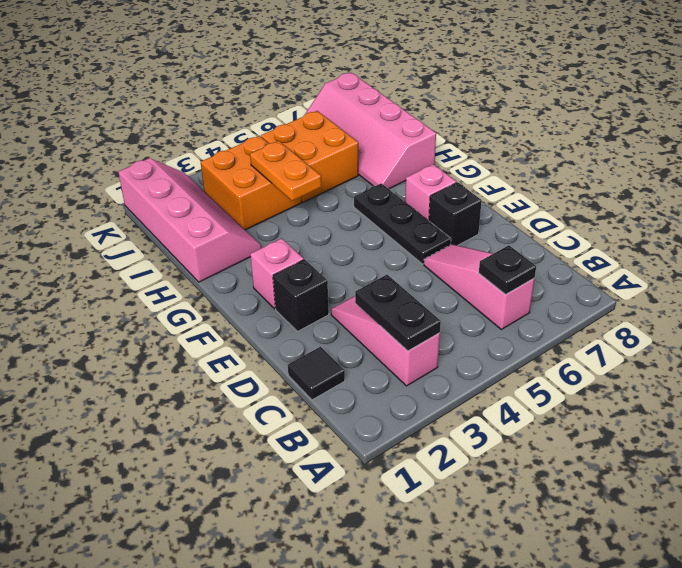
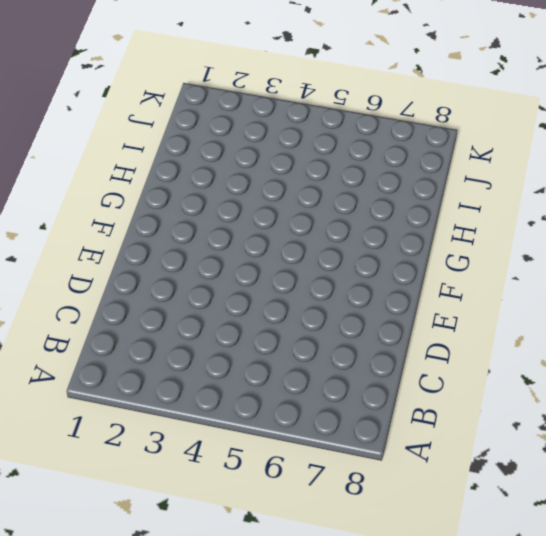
none -> pink slope B3:D3 level 1 top B
none -> pink slope B6:D6 level 1 top B
none -> black tile C1 level 1

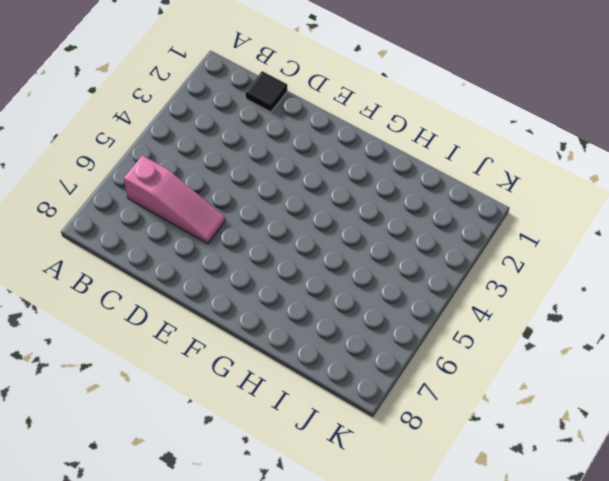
none -> pink slope B3:D3 level 1 top B
none -> black brick E2 level 1
none -> black plate E6:G6 level 1

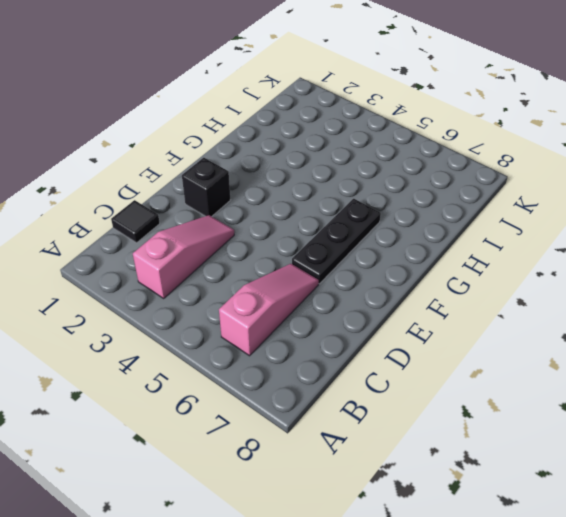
none -> black brick E7 level 1
none -> pink brick F2 level 1
none -> pink brick F7 level 1

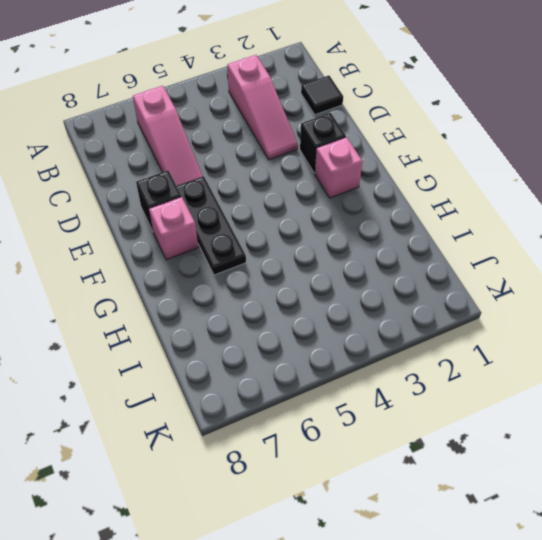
none -> pink slope H1:K2 level 1 top 1
none -> pink slope H7:K8 level 1 top 8
none -> orange brick I3:J4 level 1

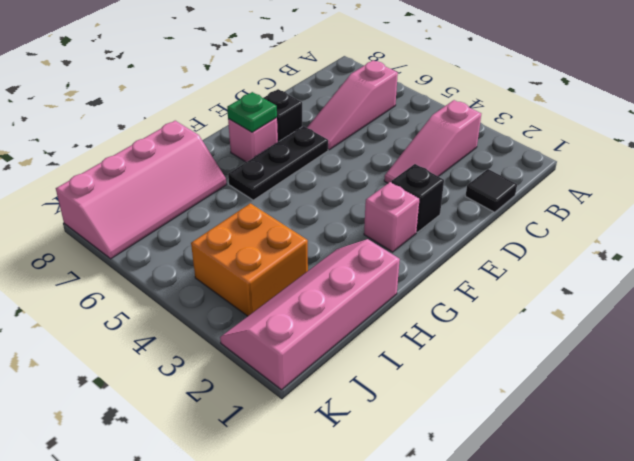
green plate F7 level 2 -> none
none -> orange brick I5:J6 level 1
none -> black plate B3:C3 level 2
none -> black plate B6 level 2

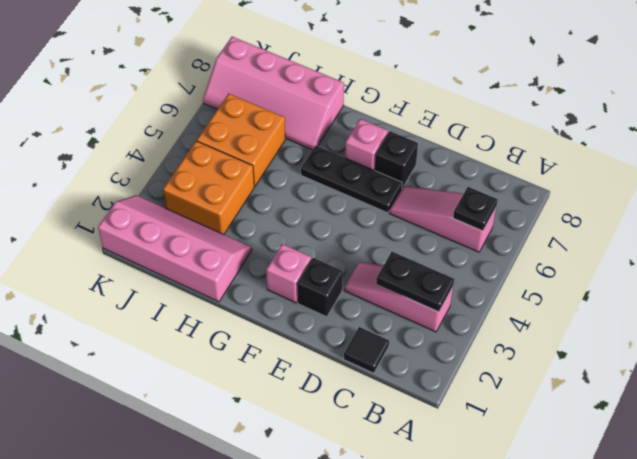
none -> orange plate H4:I4 level 2

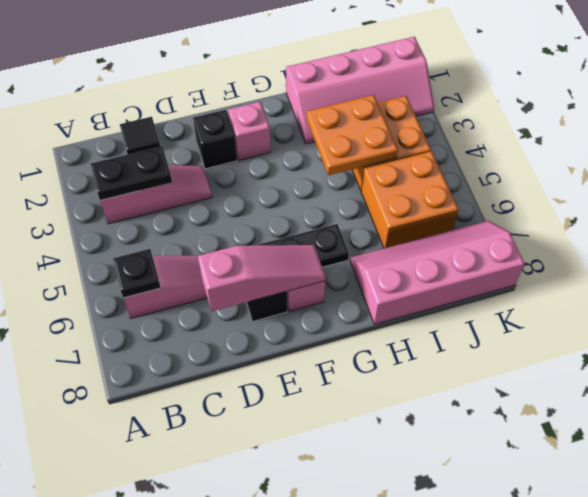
pink slope D7:F7 level 2 top D -> none
orange plate H3:I4 level 2 -> orange plate H4:I4 level 2

